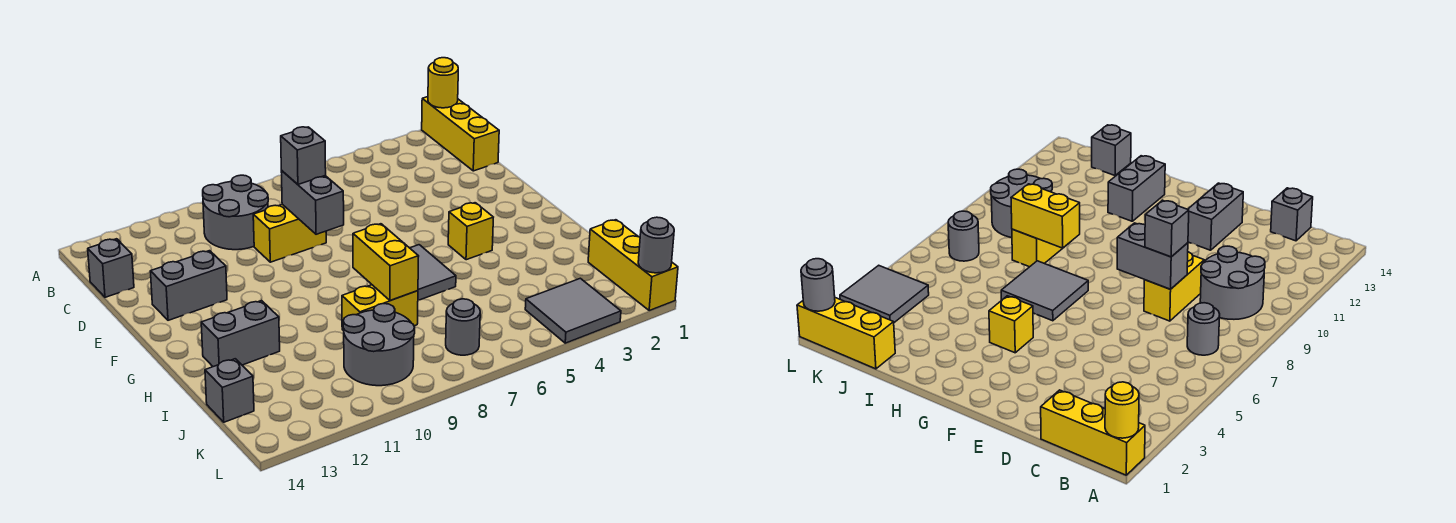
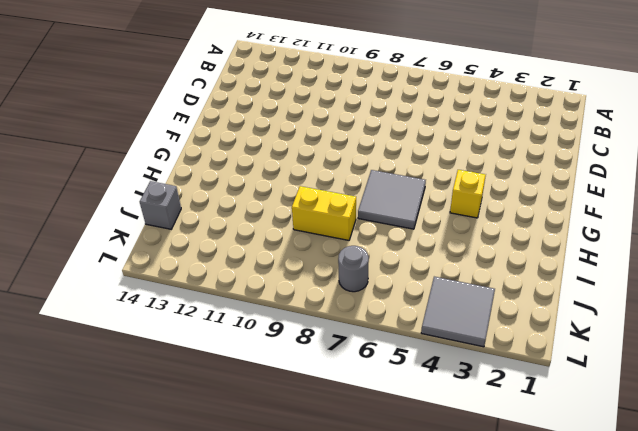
none -> yellow brick A1:C1 level 1
none -> grey round brick B7 level 1
none -> grey round brick B9:C10 level 1

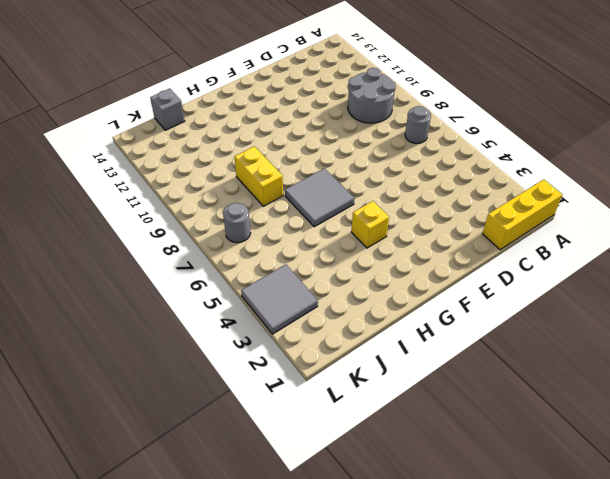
none -> grey brick C14 level 1
none -> yellow brick D8:D9 level 1
none -> grey brick E12:E13 level 1

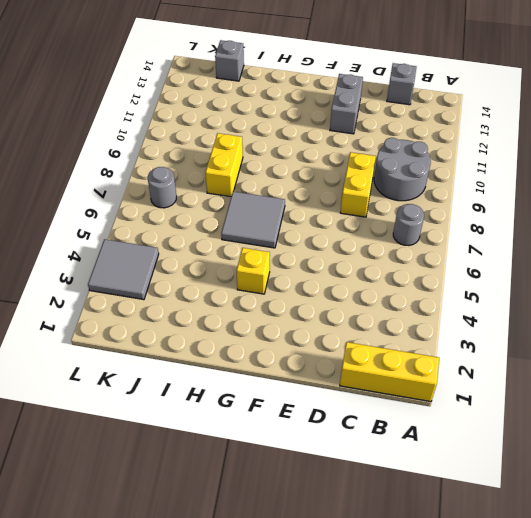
none -> grey brick H12:H13 level 1
none -> yellow brick J1:L1 level 1
none -> grey round brick J9:K10 level 1

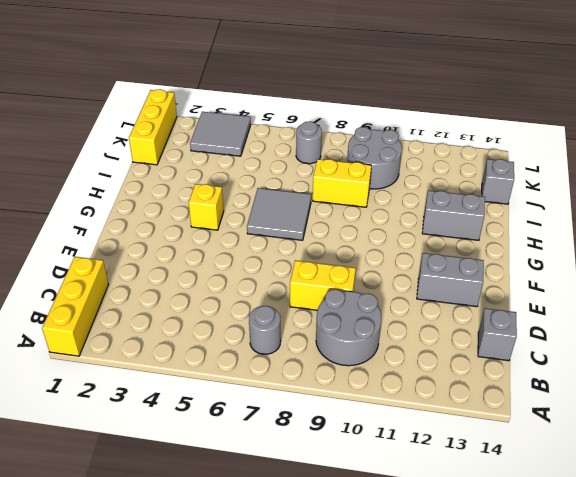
none -> yellow round brick A1 level 2
none -> grey brick D8:E8 level 2
none -> yellow brick H8:I8 level 2

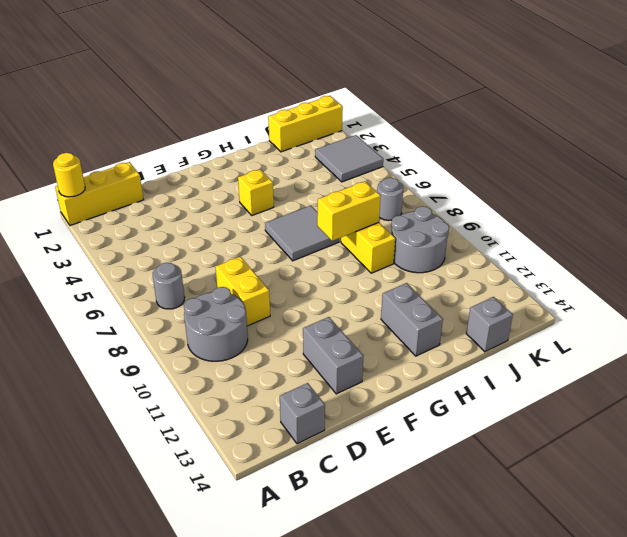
none -> grey brick D8:E8 level 2
none -> grey round brick L1 level 2
none -> grey brick D8 level 3

